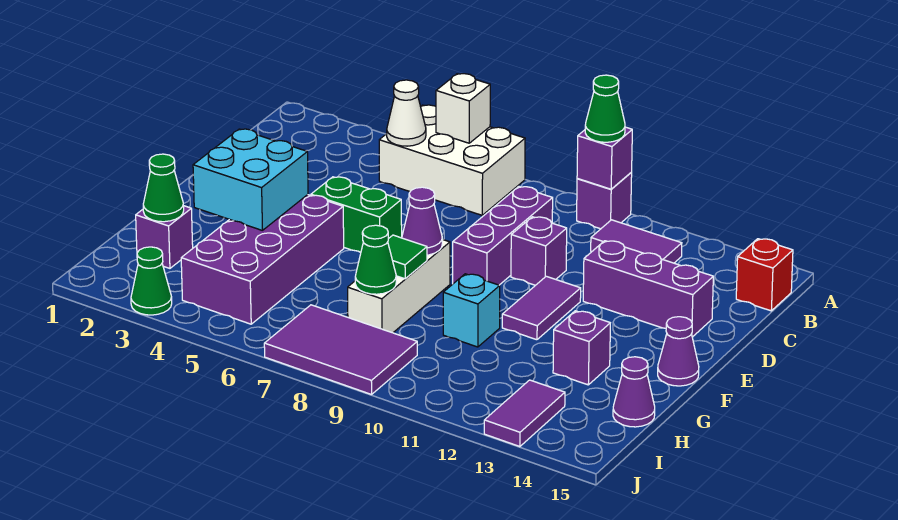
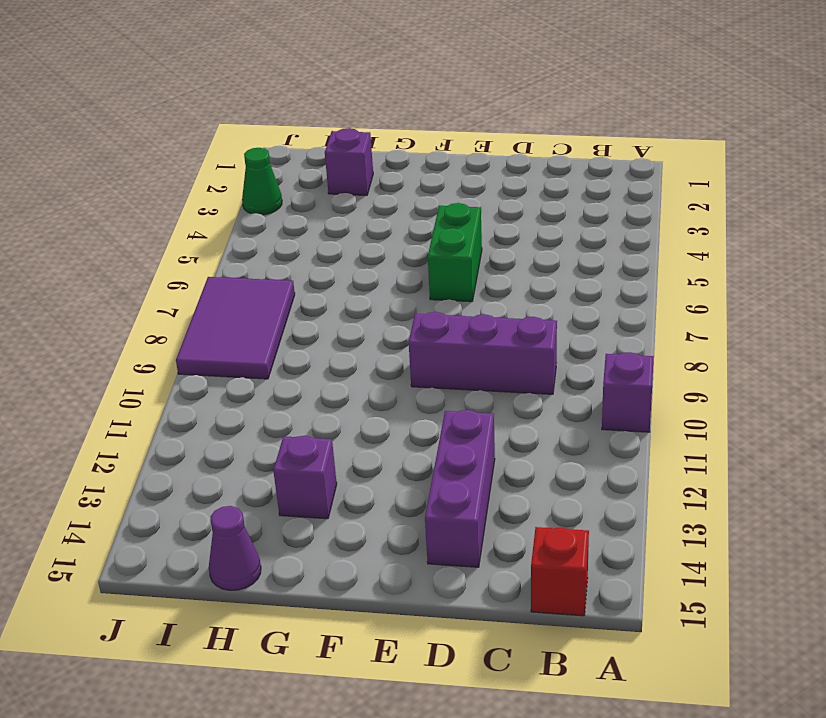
none -> white brick A5:B7 level 1
none -> purple tile B11:B12 level 1
none -> purple brick D10 level 1

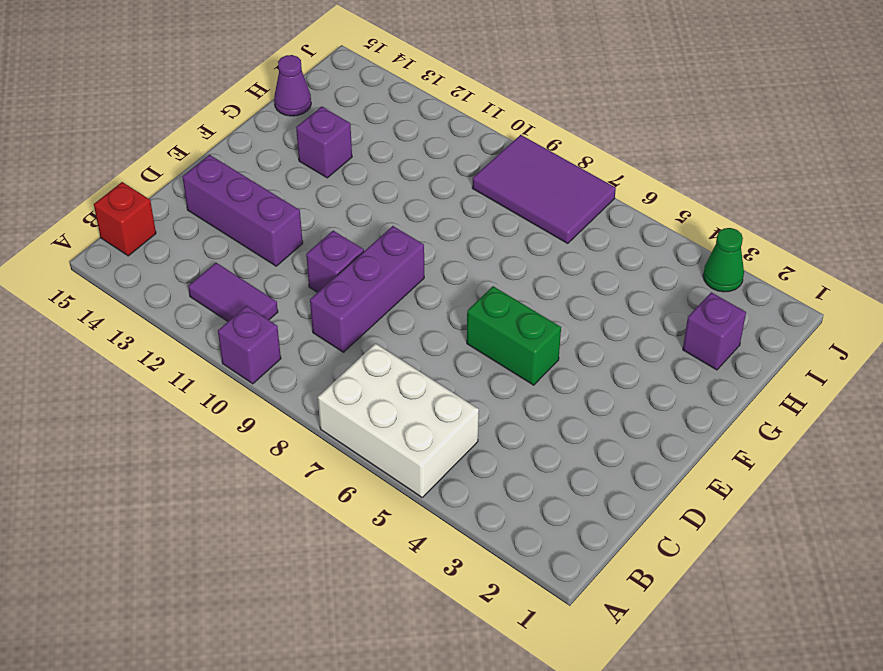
none -> purple tile E11:F11 level 1
none -> purple brick F4:I5 level 1
none -> white brick F8:H8 level 1

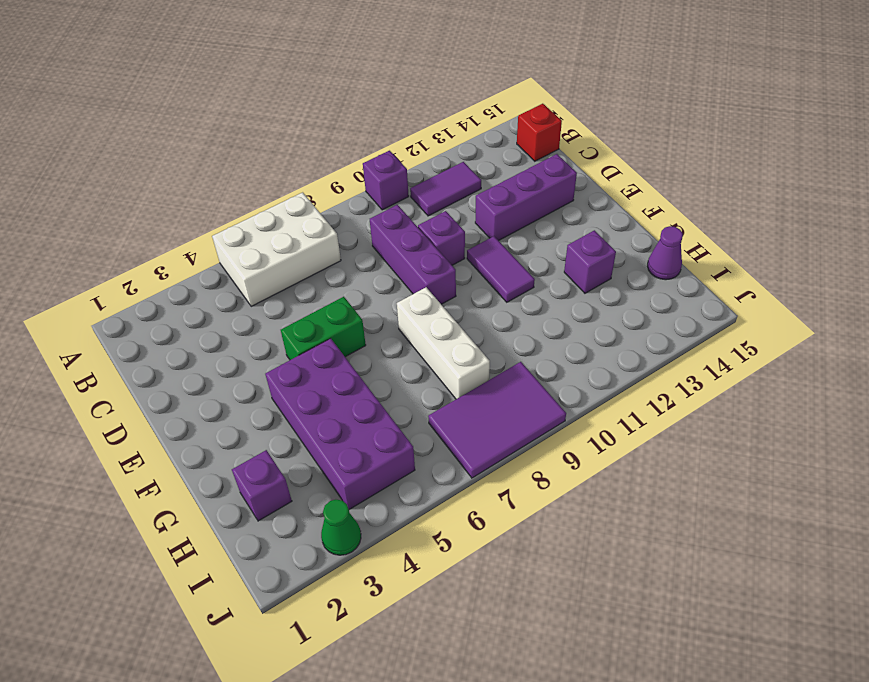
none -> purple cone F15 level 1
none -> cyan brick G10 level 1
none -> purple tile I13:J13 level 1

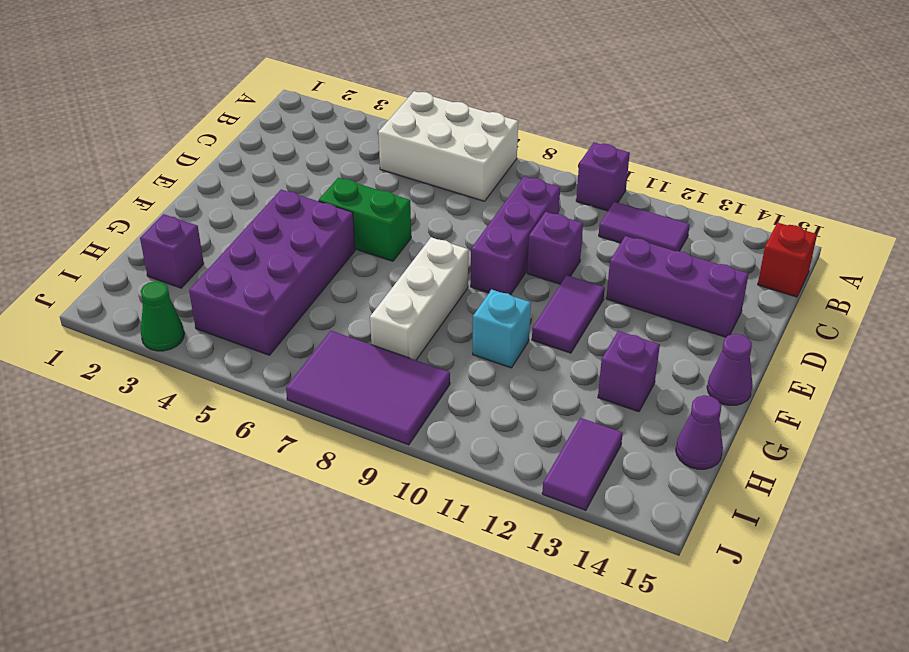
none -> white brick A6 level 2
none -> purple brick A10 level 2
none -> white cone B5 level 2

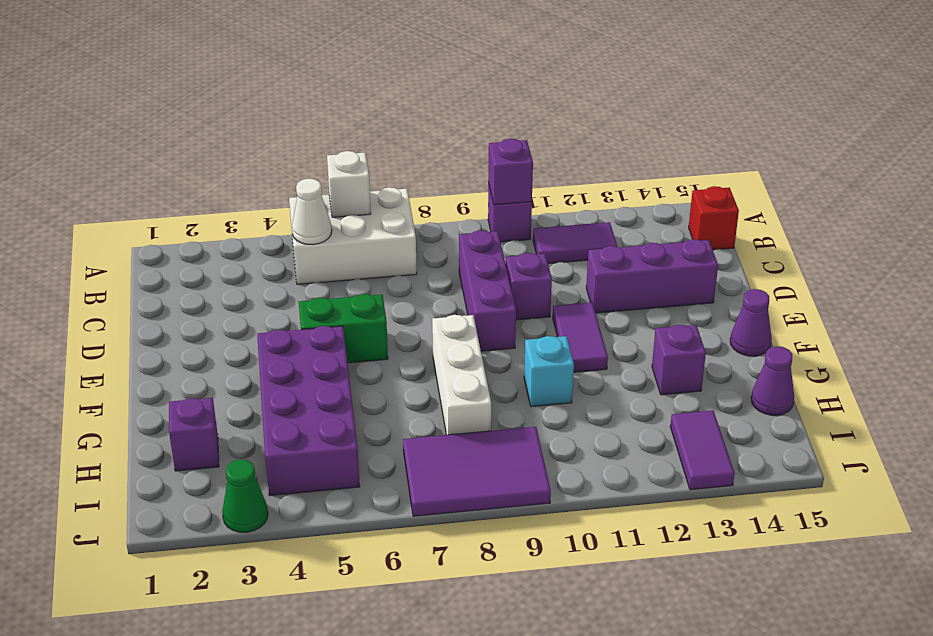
none -> cyan brick F3:G4 level 2
none -> purple cone F8 level 2
none -> green tile G8 level 2

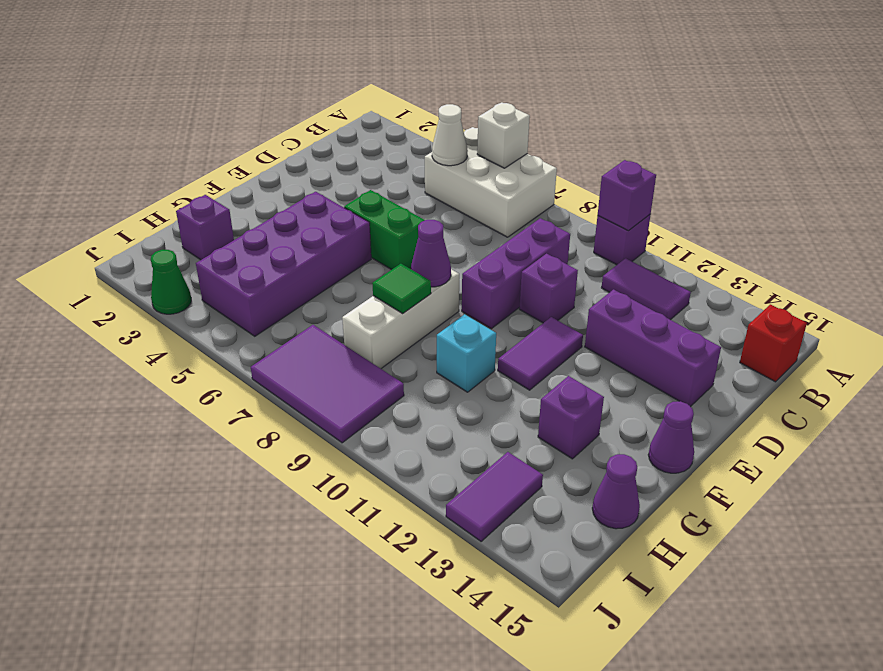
none -> cyan brick F3:G4 level 2
none -> green cone H2 level 2
none -> green cone H8 level 2

